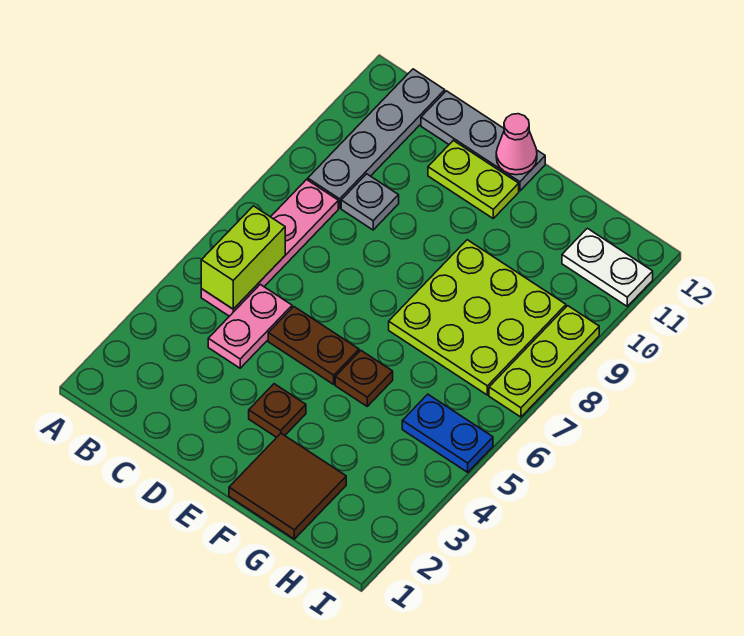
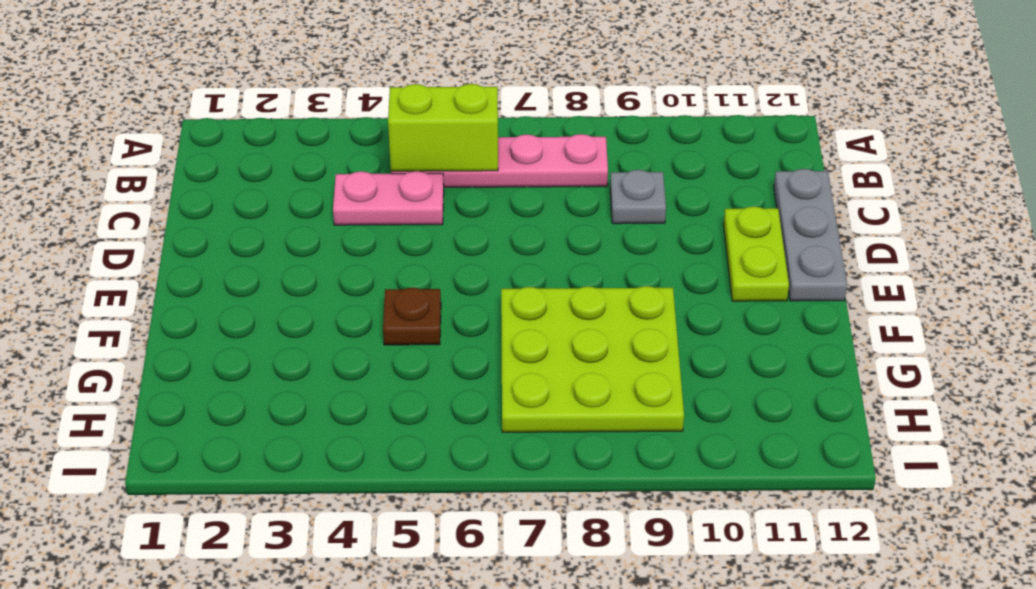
none -> grey plate B9:B12 level 1
none -> brown plate D5:E5 level 1
none -> brown plate E3 level 1

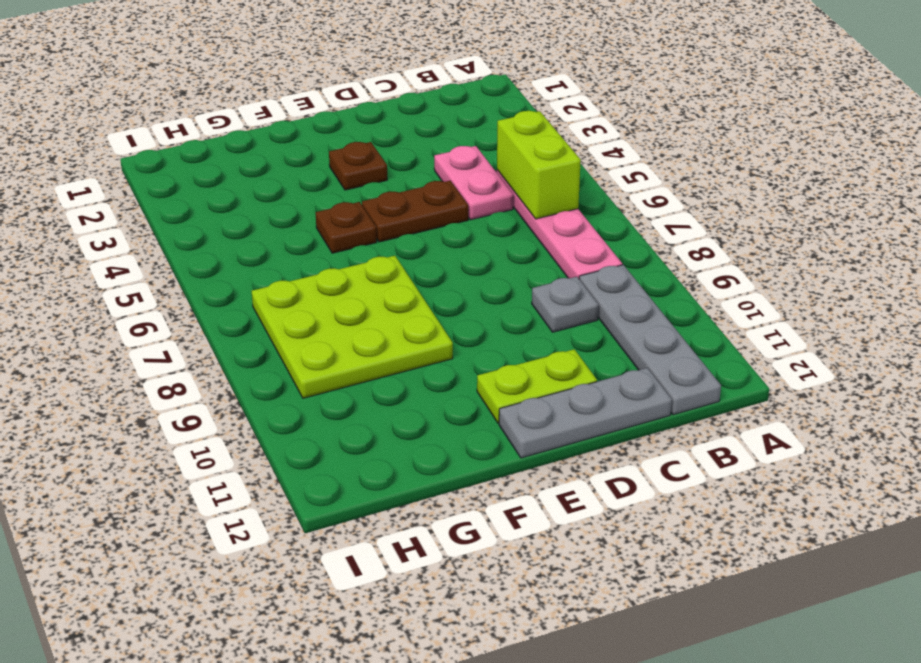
none -> brown tile F1:G2 level 1
none -> blue plate H5:I5 level 1
none -> white plate H11:I11 level 1

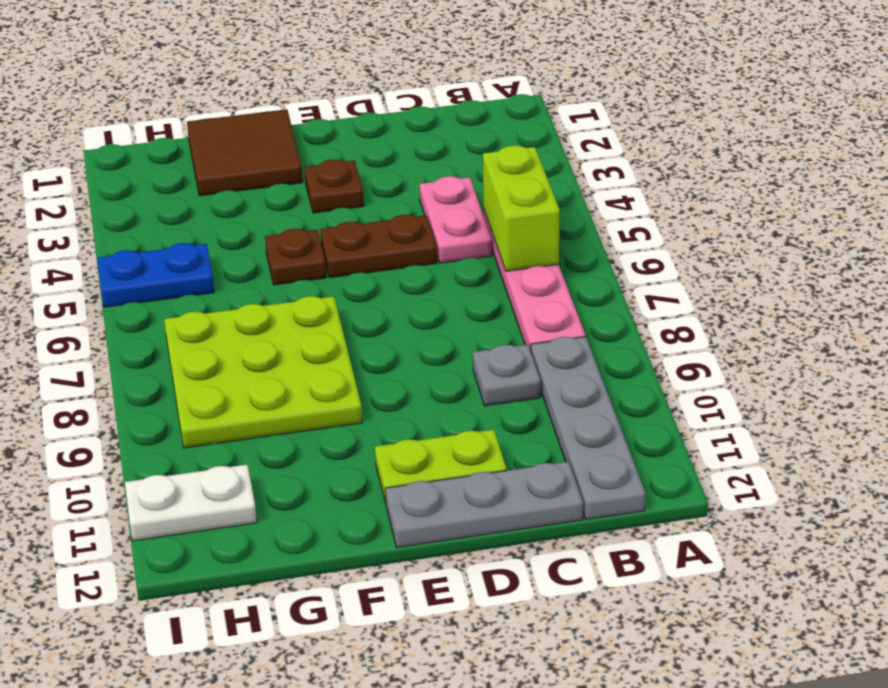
none -> lime plate I7:I9 level 1
none -> pink cone E12 level 2

